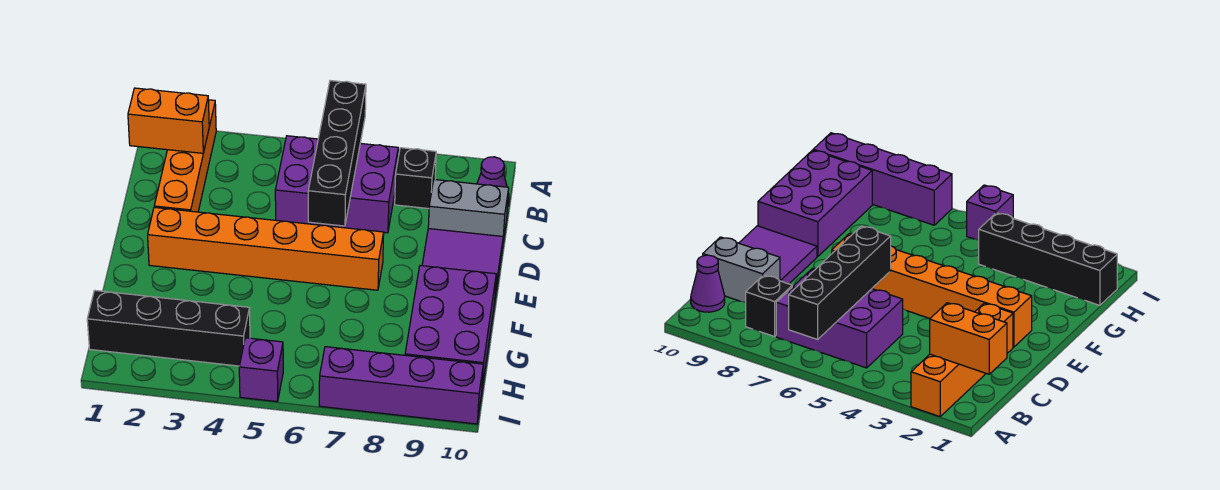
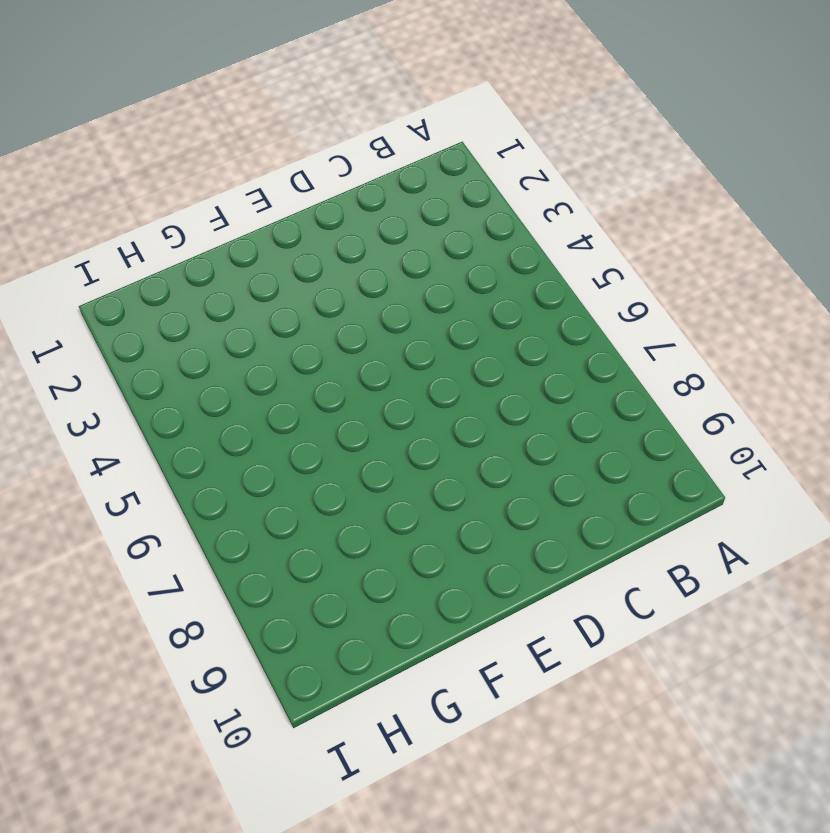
none -> orange brick A2:D2 level 1
none -> purple brick B5:C7 level 1
none -> black brick B8 level 1

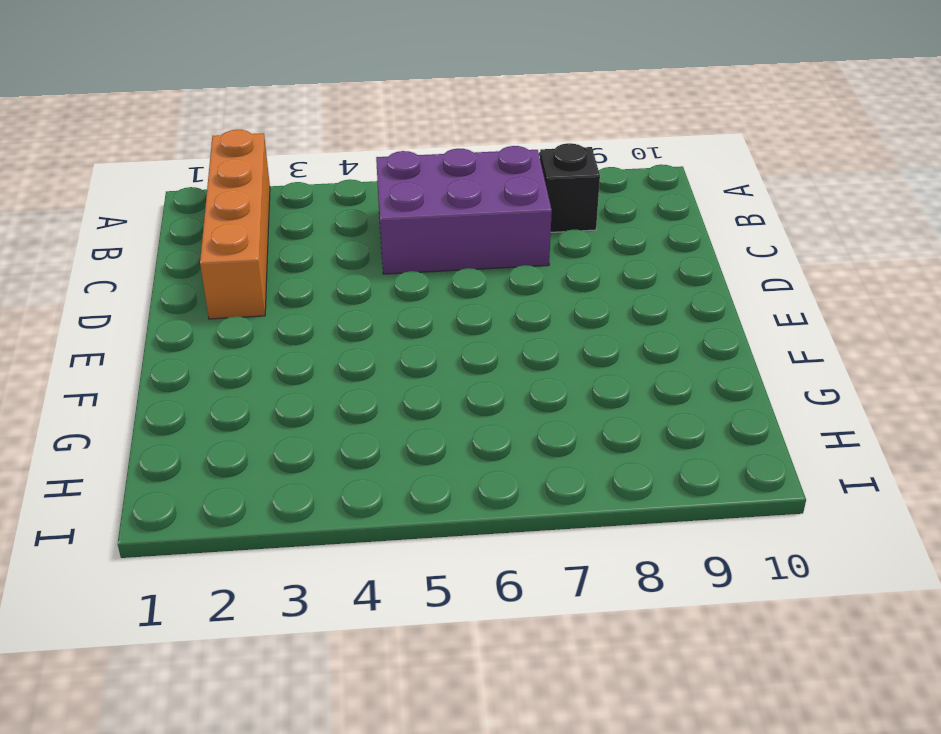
none -> purple cone B10 level 1
none -> grey brick C9:C10 level 1
none -> purple tile D9:E10 level 1

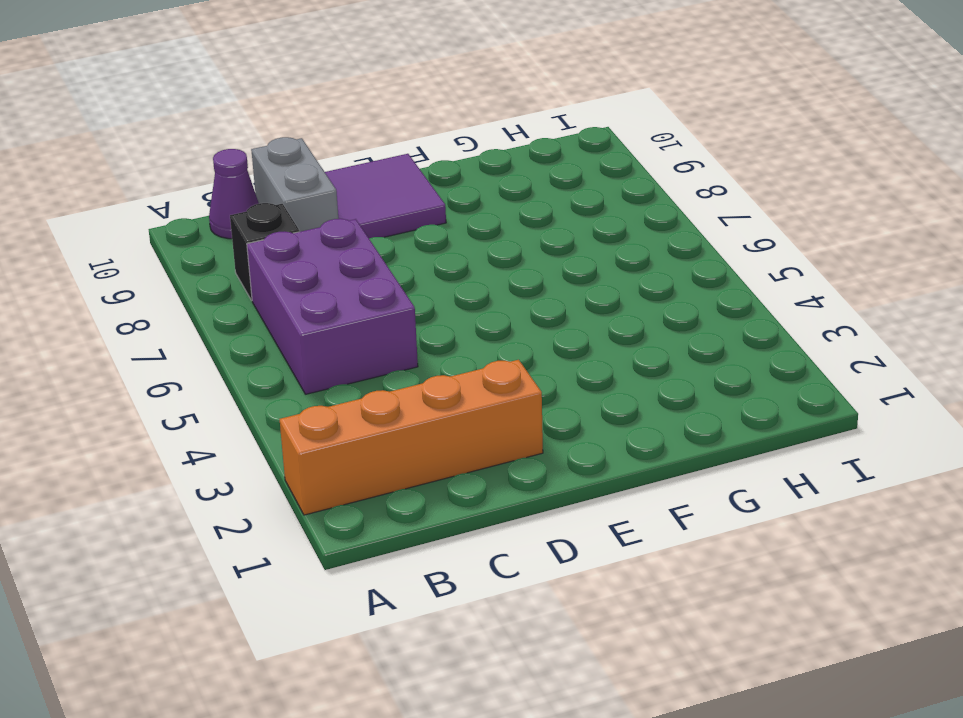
none -> orange brick E2:E7 level 1
none -> purple brick F9:H10 level 1
none -> black brick H1:H4 level 1

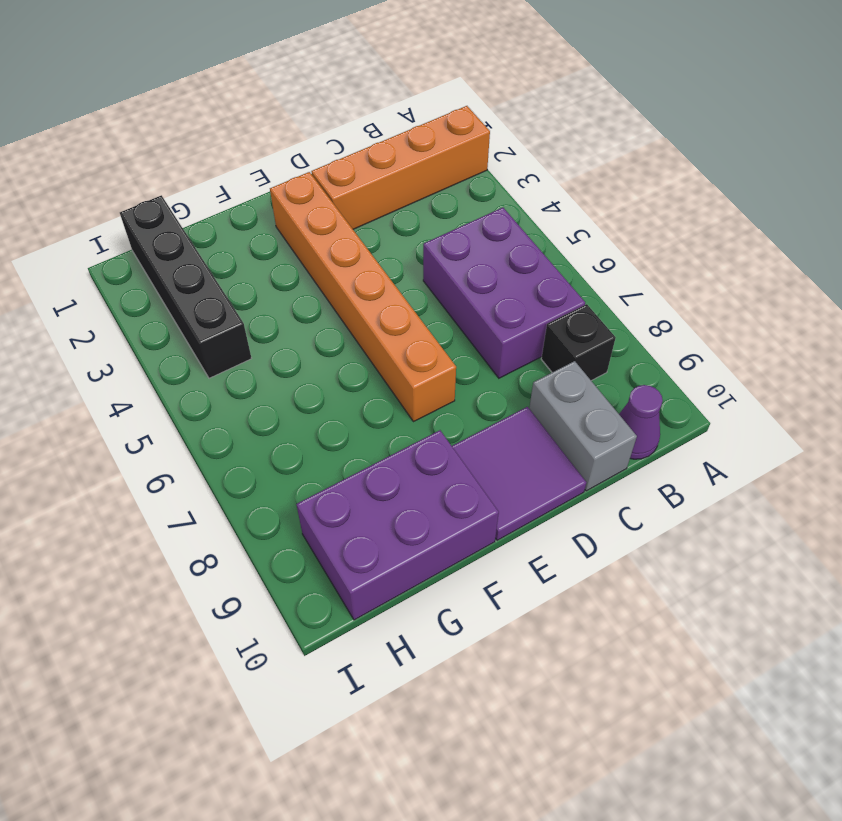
none -> purple brick I5 level 1
none -> purple brick I7:I10 level 1
none -> black brick A6:D6 level 2

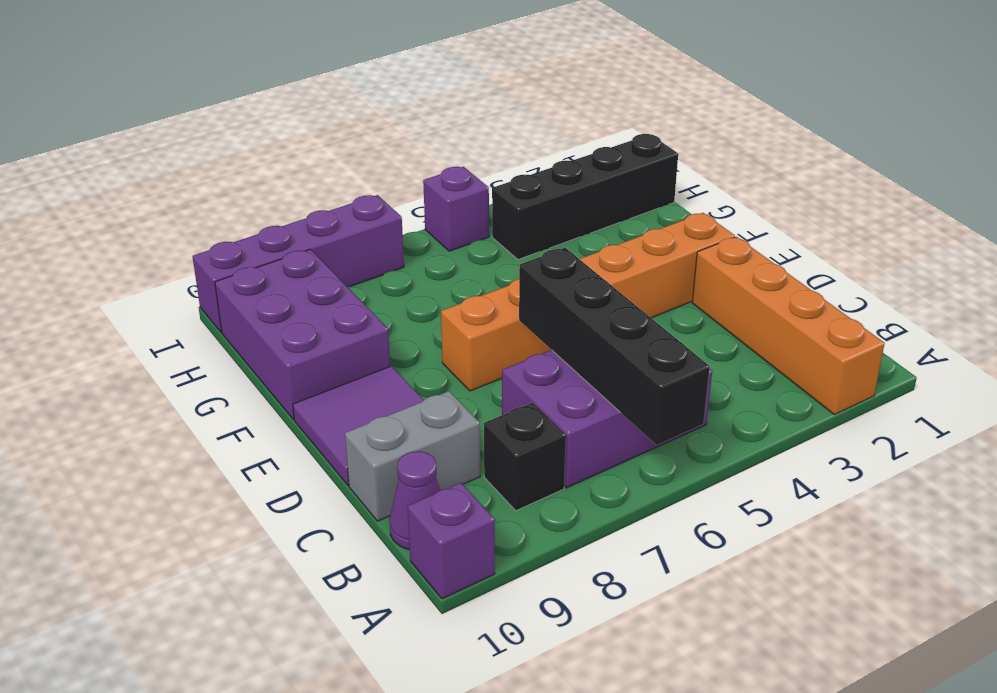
purple brick A10 level 1 -> none
none -> orange brick B1:B2 level 2

